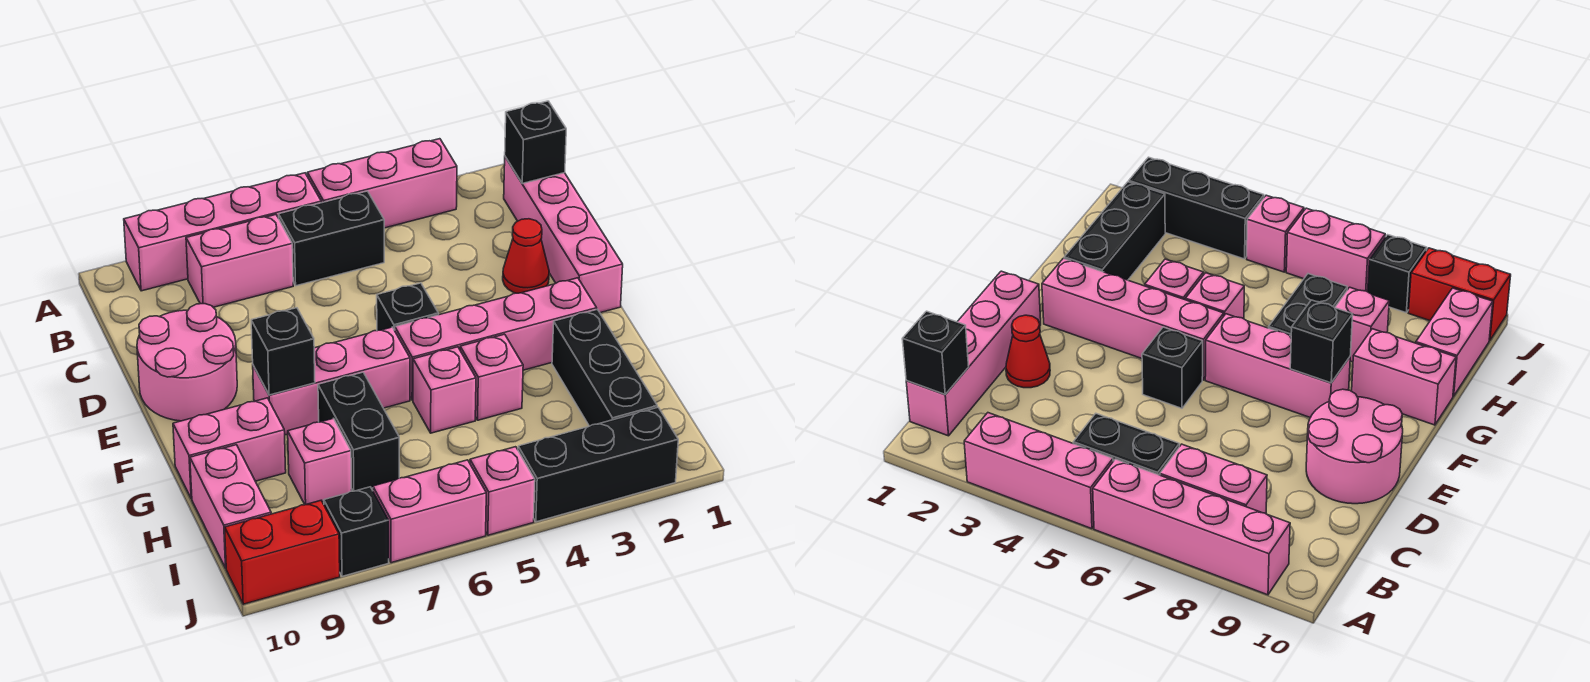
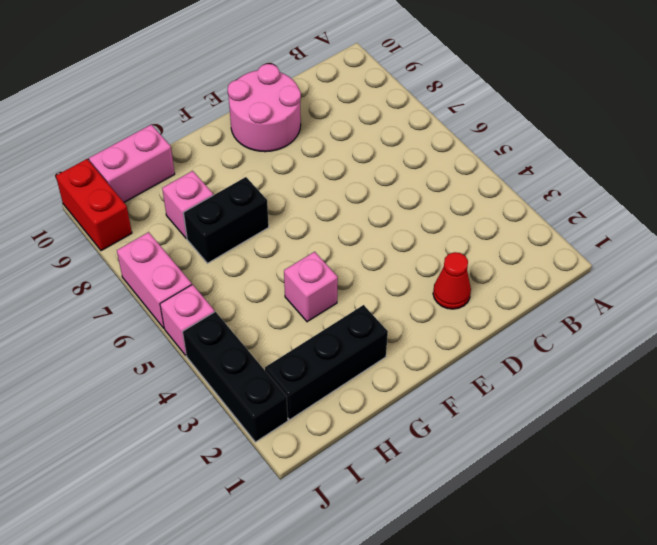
none -> pink brick A3:A5 level 1
none -> pink brick A6:A9 level 1
none -> pink brick B1:E1 level 1

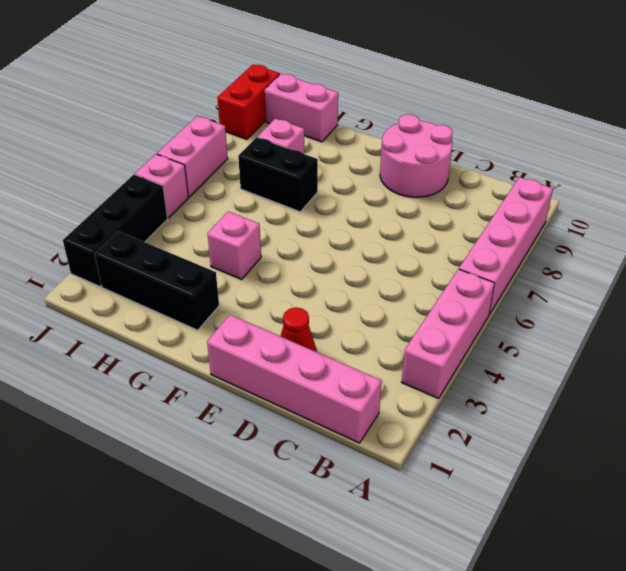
none -> black brick B5:B6 level 1
none -> pink brick B7:B8 level 1
none -> black brick E5 level 1

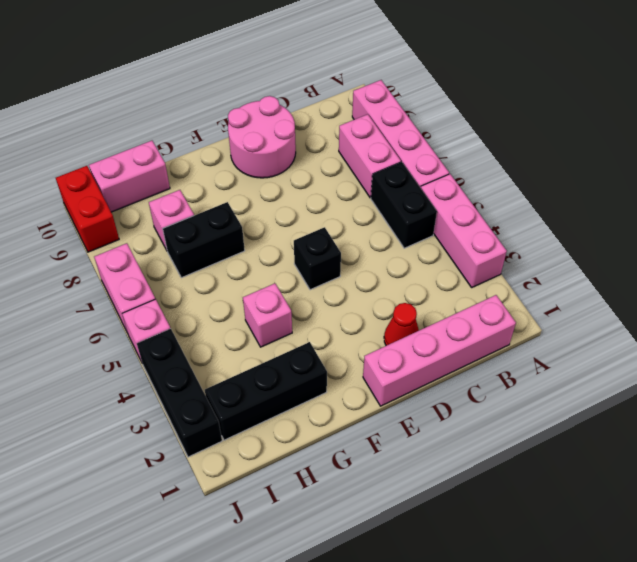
none -> pink brick F2:F5 level 1
none -> pink brick F6:F8 level 1
none -> pink brick G5 level 1

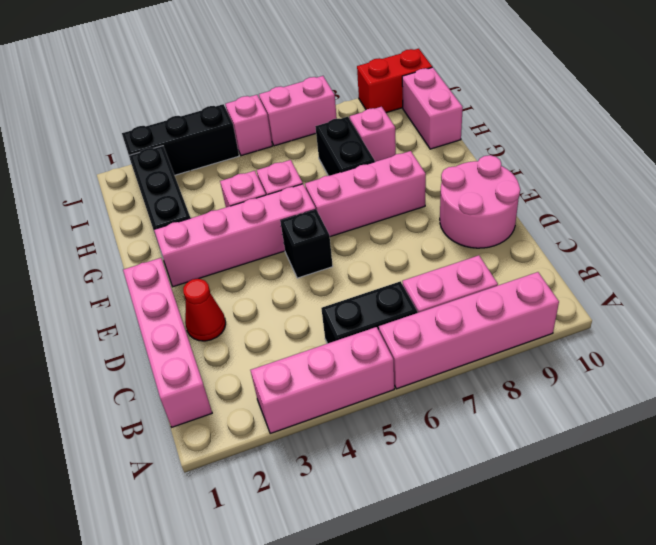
none -> pink brick G9:G10 level 1
none -> black brick J8 level 1
none -> black brick B1 level 2

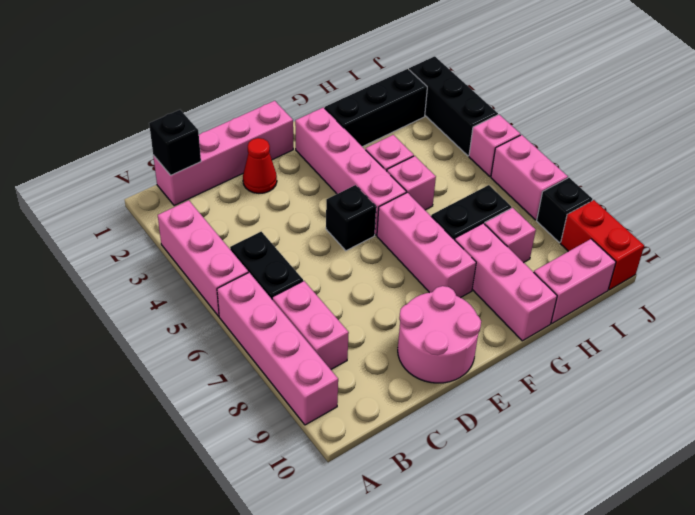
pink brick G8:G10 level 1 -> pink brick G9:G10 level 1
none -> black brick F8 level 2

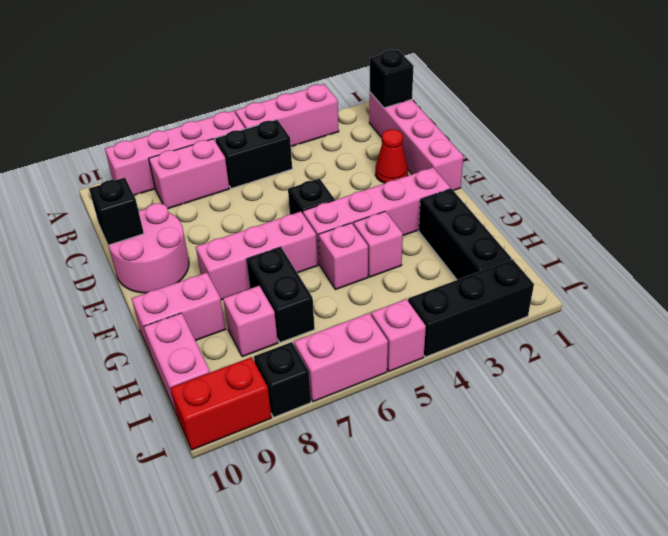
black brick D10 level 2 -> black brick F8 level 2

